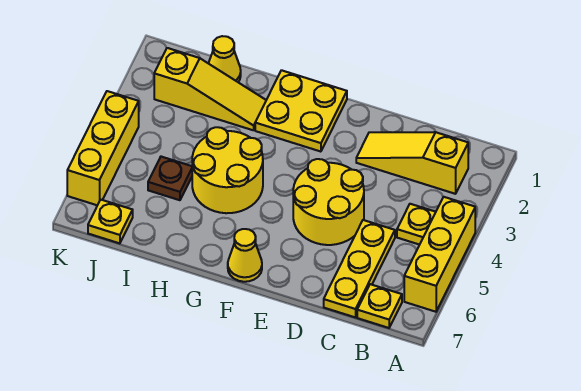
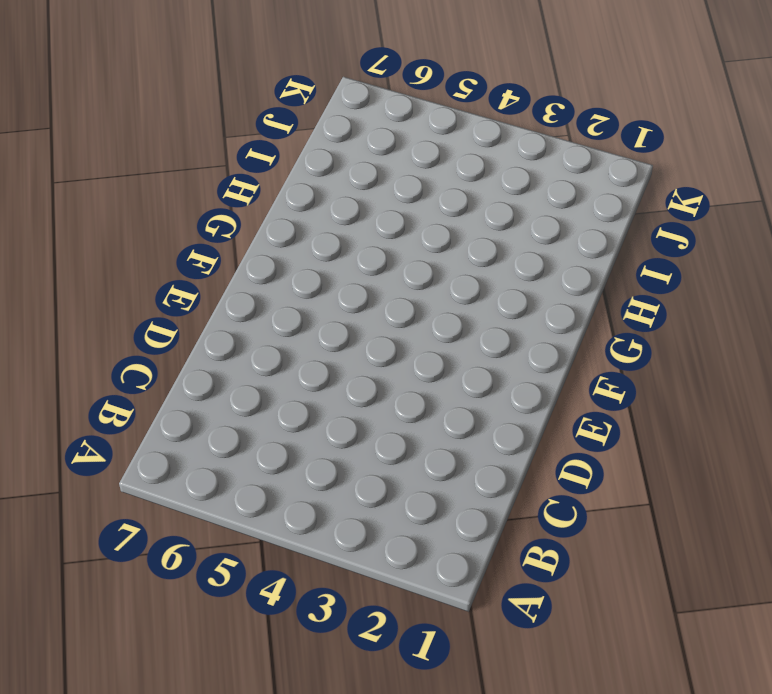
none -> yellow brick A4:A6 level 1
none -> yellow slope B2:D2 level 1 top B
none -> yellow plate B4 level 1

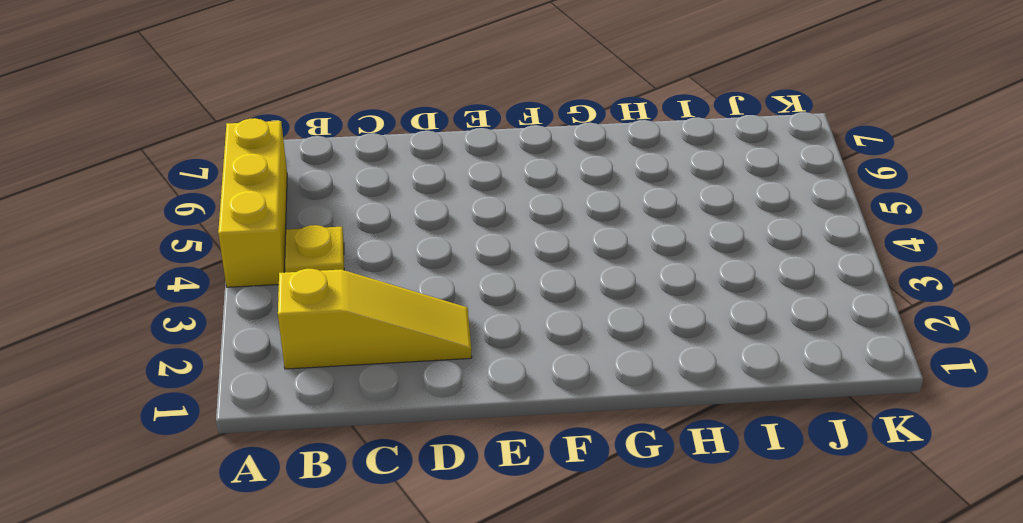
none -> yellow plate B7 level 1
none -> yellow plate C5:C7 level 1
none -> yellow round brick D4:E5 level 1

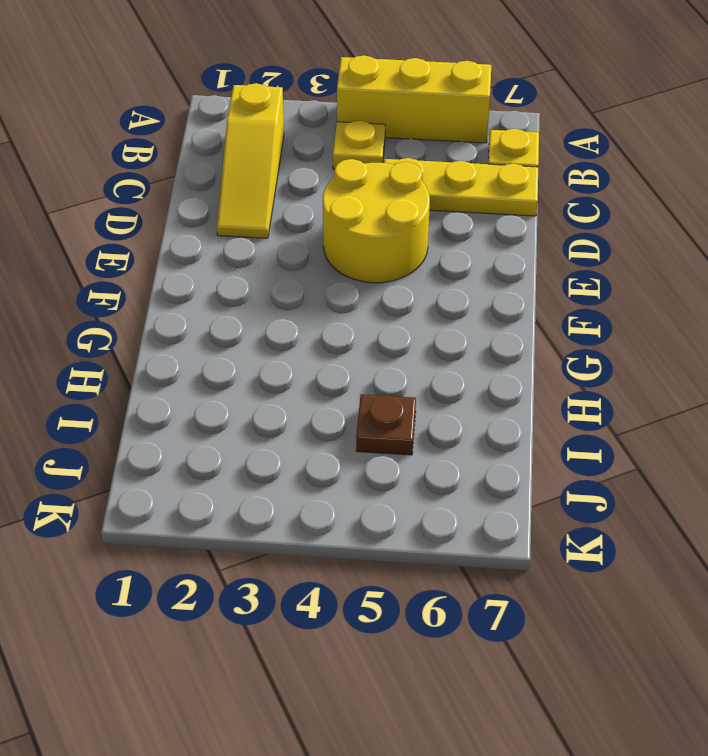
none -> yellow plate F1:G2 level 1
none -> yellow cone F7 level 1
none -> yellow round brick G4:H5 level 1

